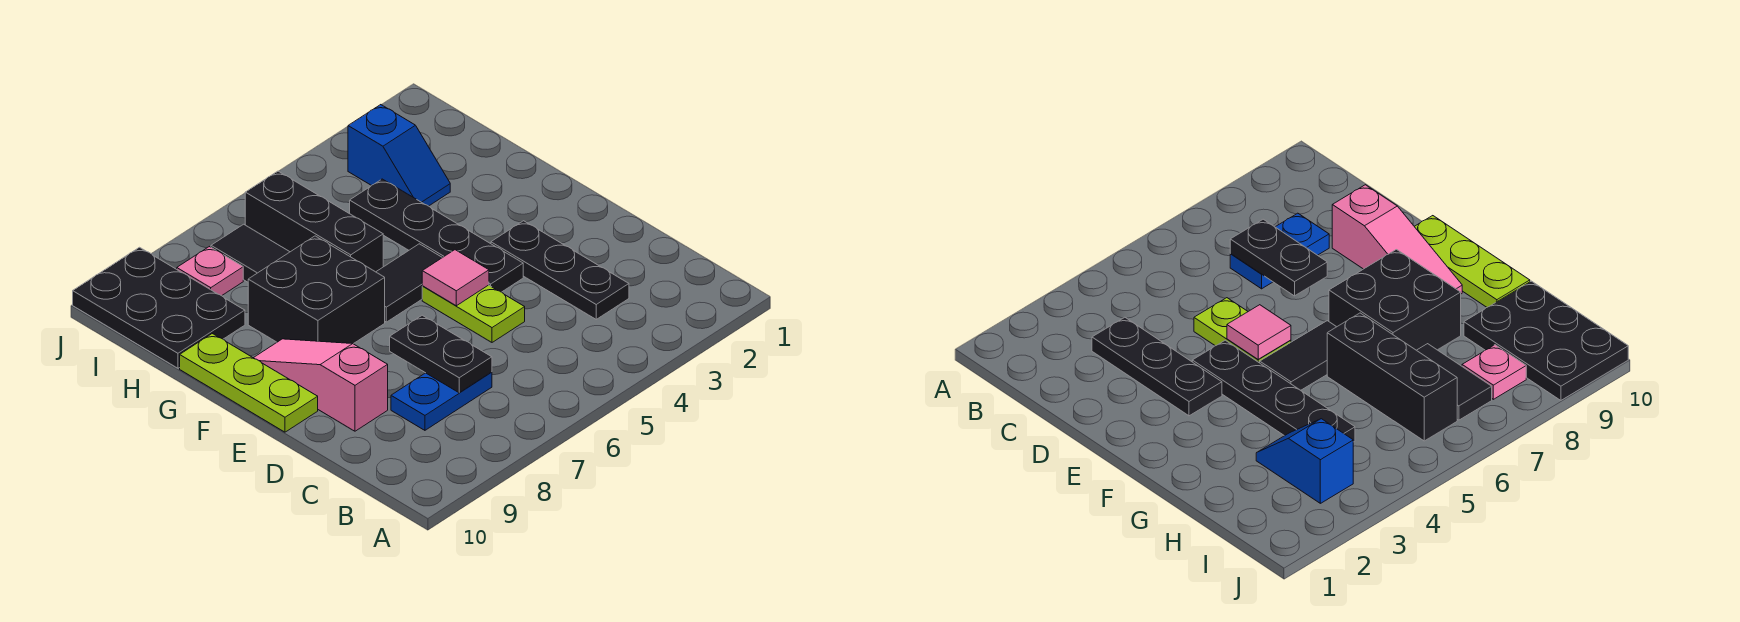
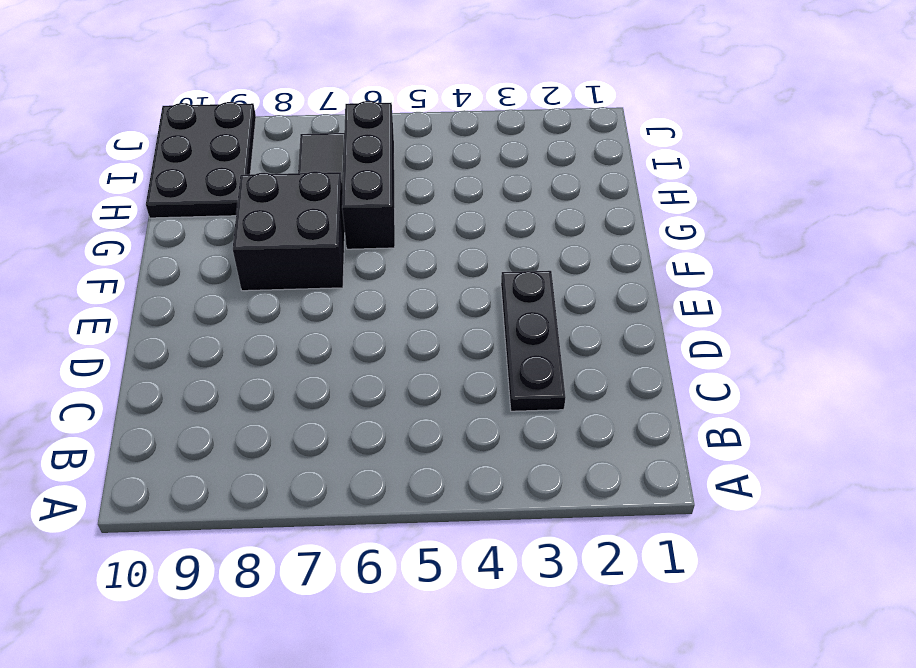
none -> blue plate C7:C8 level 1
none -> lime plate D5:E5 level 1
none -> pink slope D9:F9 level 1 top D

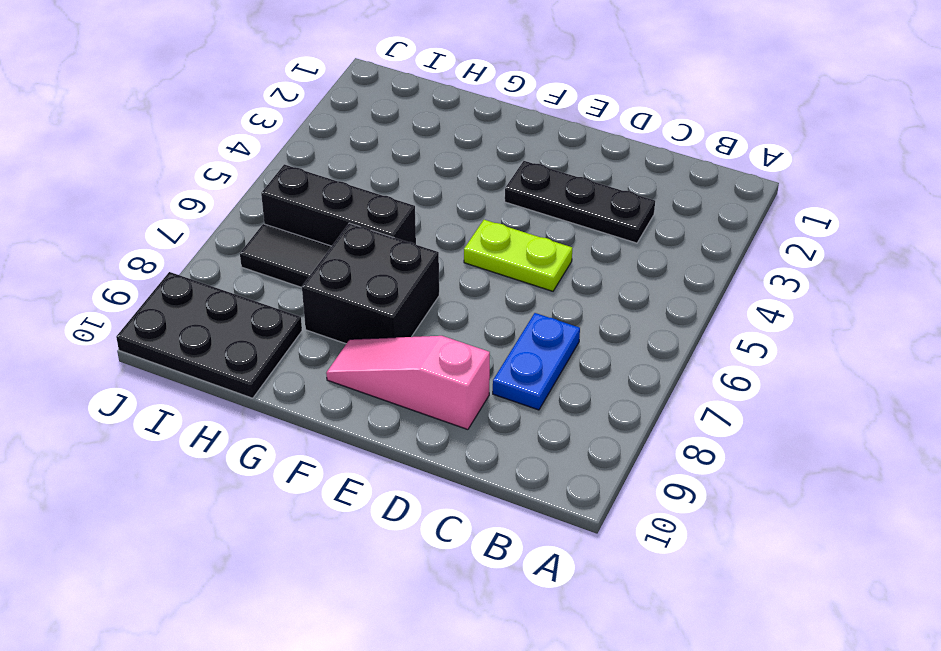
none -> black plate E4:H4 level 1
none -> lime plate E10:G10 level 1
none -> black tile F5:F6 level 1

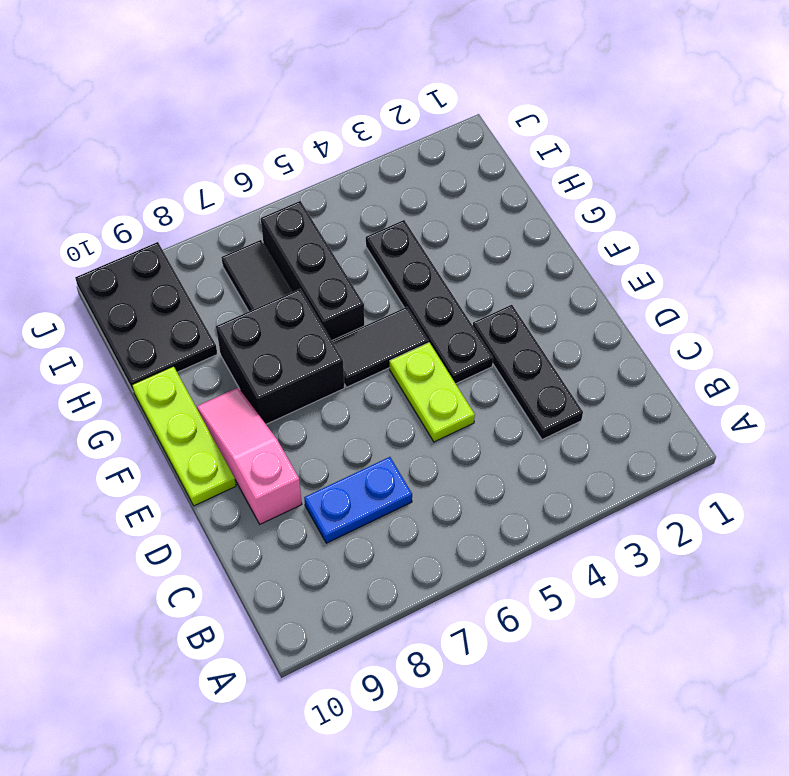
none -> blue slope H3:I3 level 1 top I
none -> pink plate I8 level 1
none -> black plate C7:D7 level 2

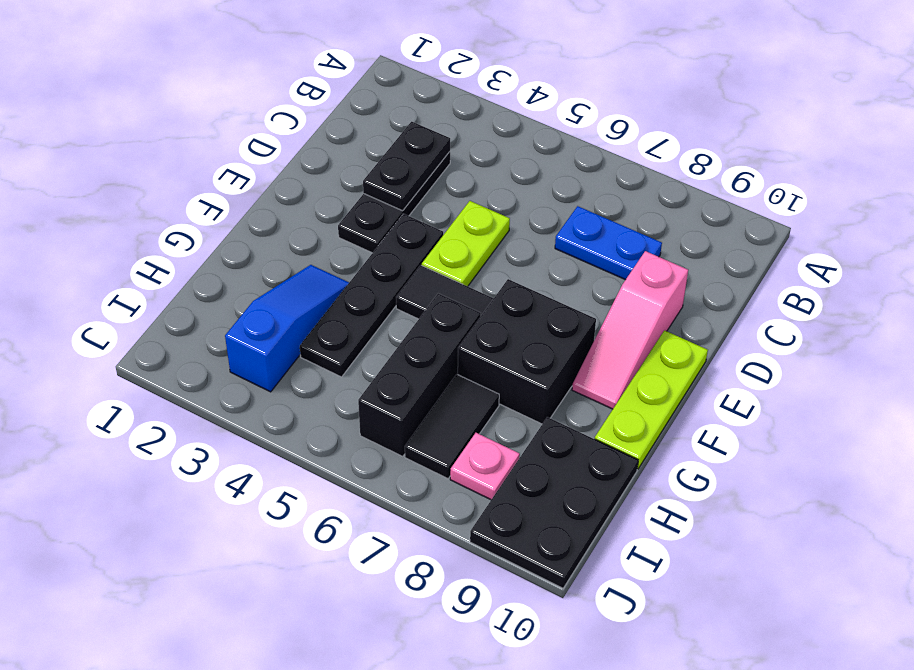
black plate C3:D3 level 2 -> black plate C7:D7 level 2
blue slope G3:I3 level 1 top I -> blue slope H3:I3 level 1 top I
none -> pink tile E5 level 2

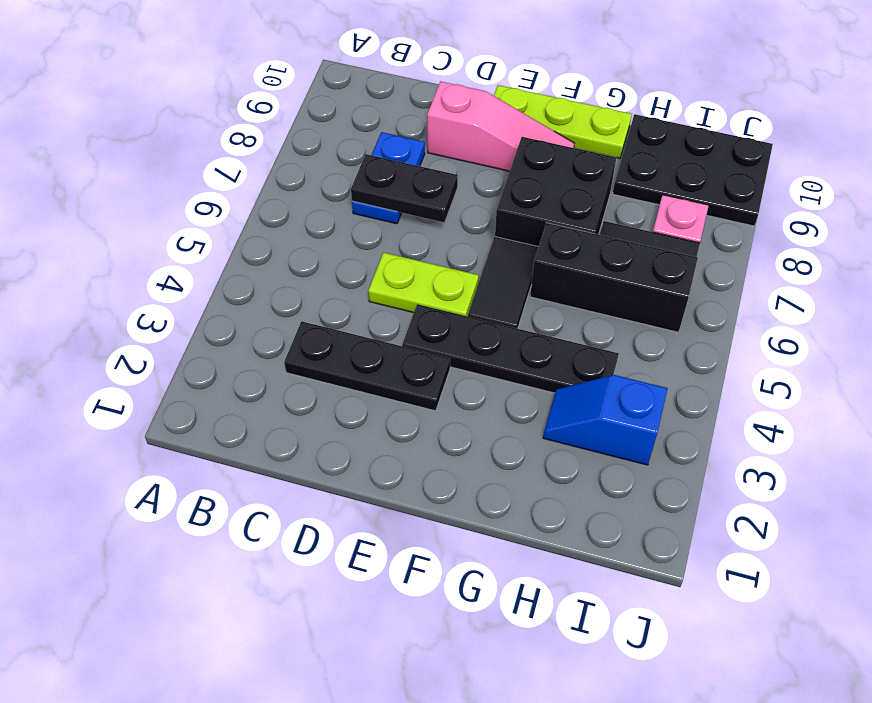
none -> pink tile E5 level 2

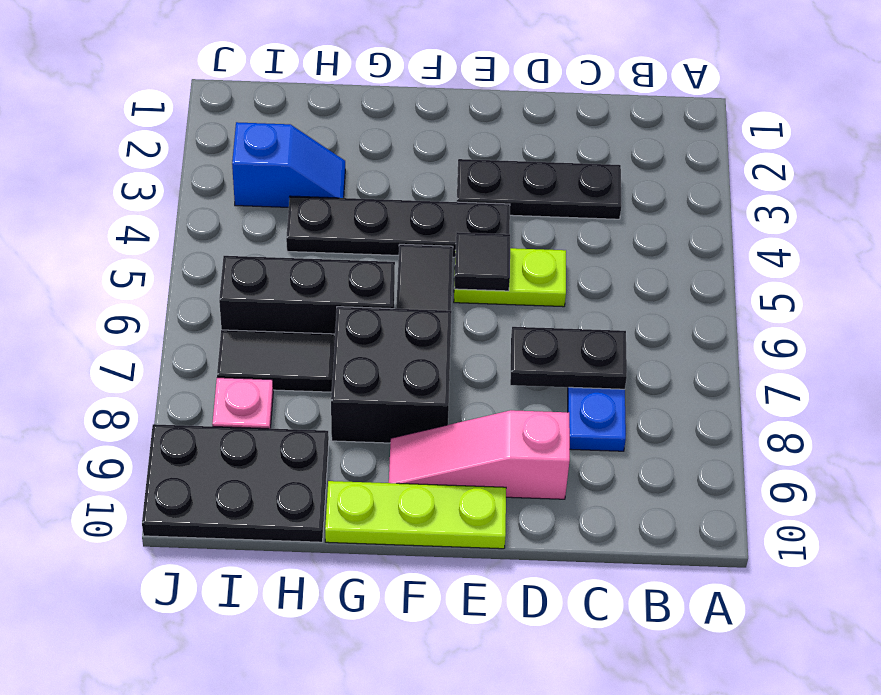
black tile E5 level 2 -> pink tile E5 level 2

